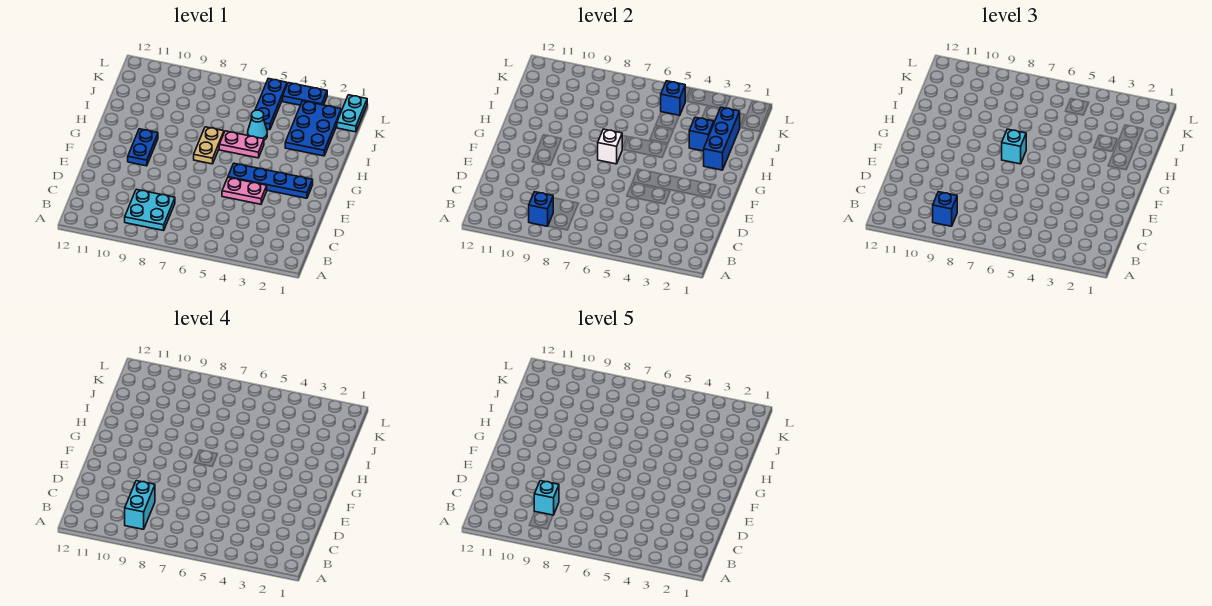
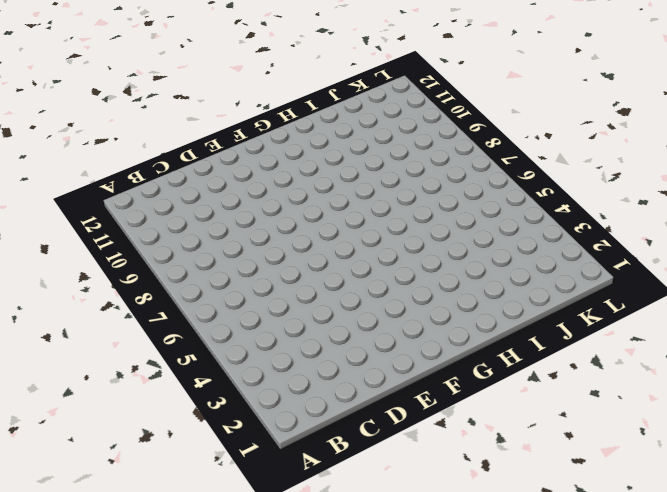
none -> cyan plate B8:C9 level 1
none -> pink plate E4:E5 level 1
none -> blue plate F2:F5 level 1

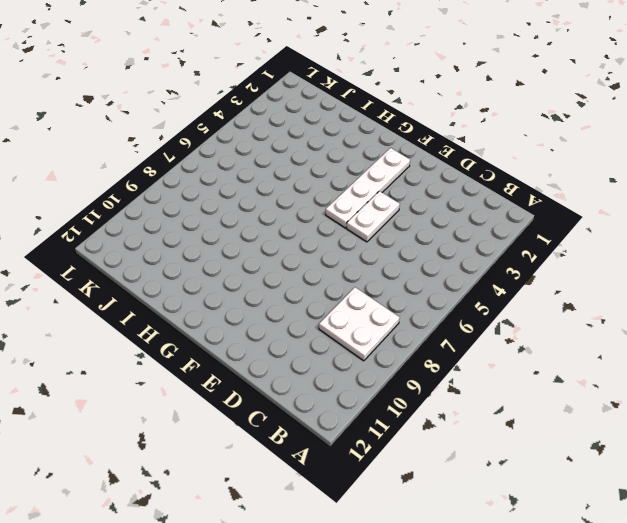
white plate B8:C9 level 1 -> cyan plate B8:C9 level 1
white plate E4:E5 level 1 -> pink plate E4:E5 level 1
white plate F2:F5 level 1 -> blue plate F2:F5 level 1
none -> blue plate F10:G10 level 1
none -> tan plate G7:H7 level 1
none -> pink plate H5:H6 level 1

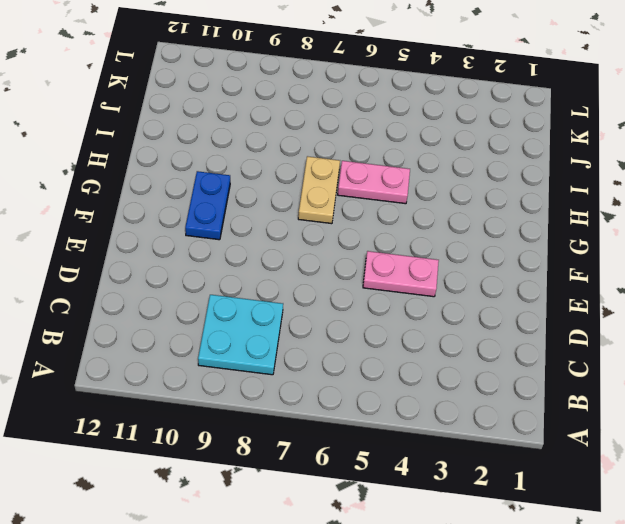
none -> blue plate F2:F5 level 1
none -> blue plate I2:K3 level 1
none -> cyan cone I5 level 1

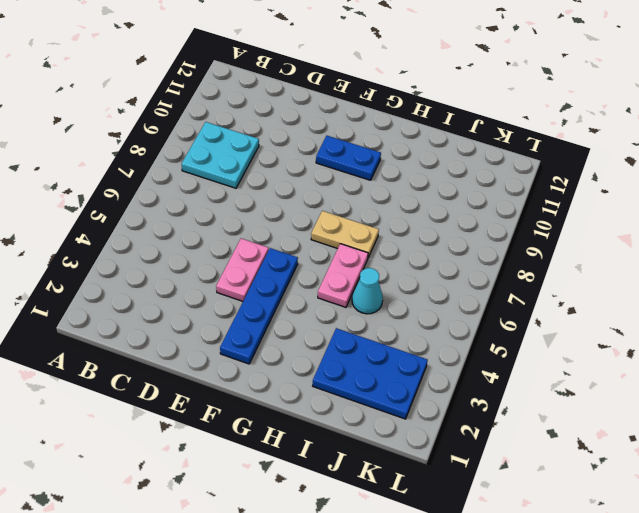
none -> blue plate J5:L5 level 1
none -> cyan plate K1:L1 level 1
none -> blue plate L3:L4 level 1

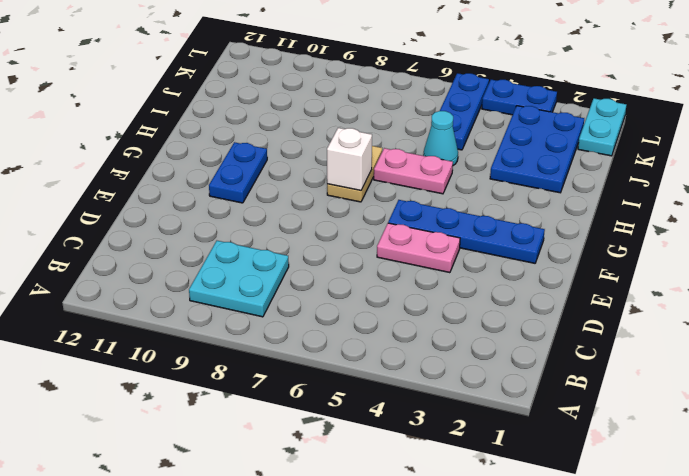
none -> blue brick B9 level 2
none -> blue brick H2:J2 level 2
none -> blue brick I3 level 2

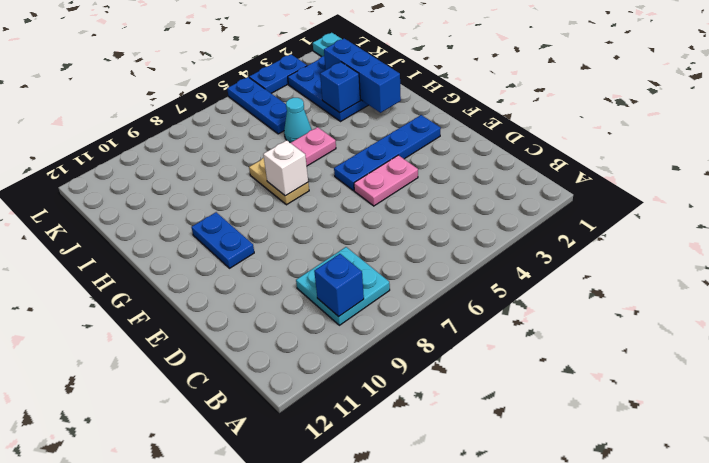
none -> blue brick K5 level 2
none -> blue brick B9 level 3
none -> cyan brick G7 level 3

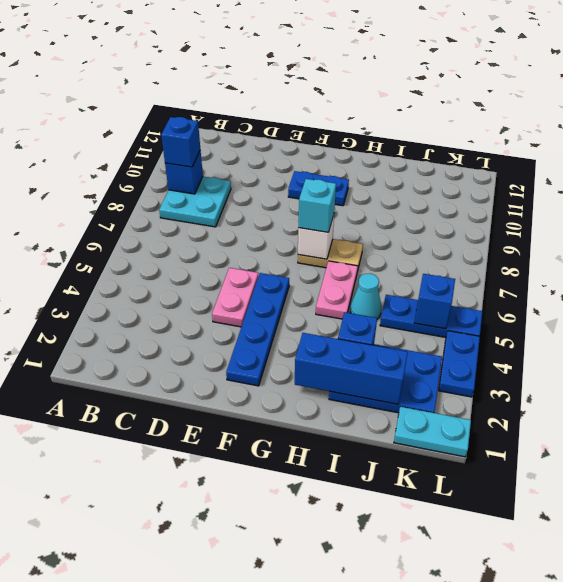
none -> cyan brick B9:C9 level 4
none -> cyan brick C9 level 5

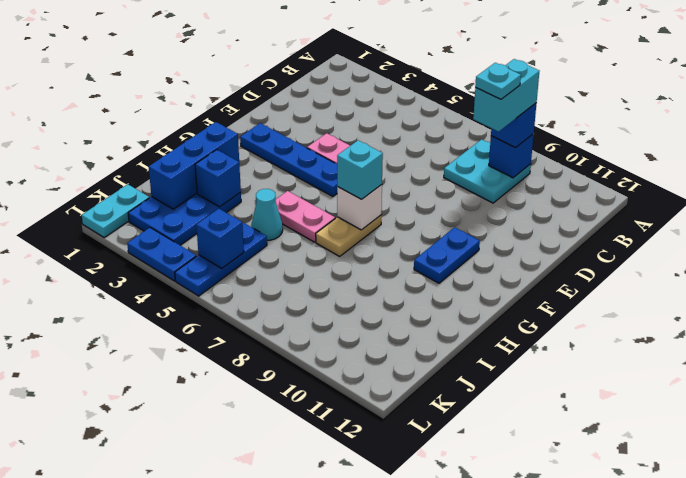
cyan plate C9 level 5 -> cyan brick C9 level 5

